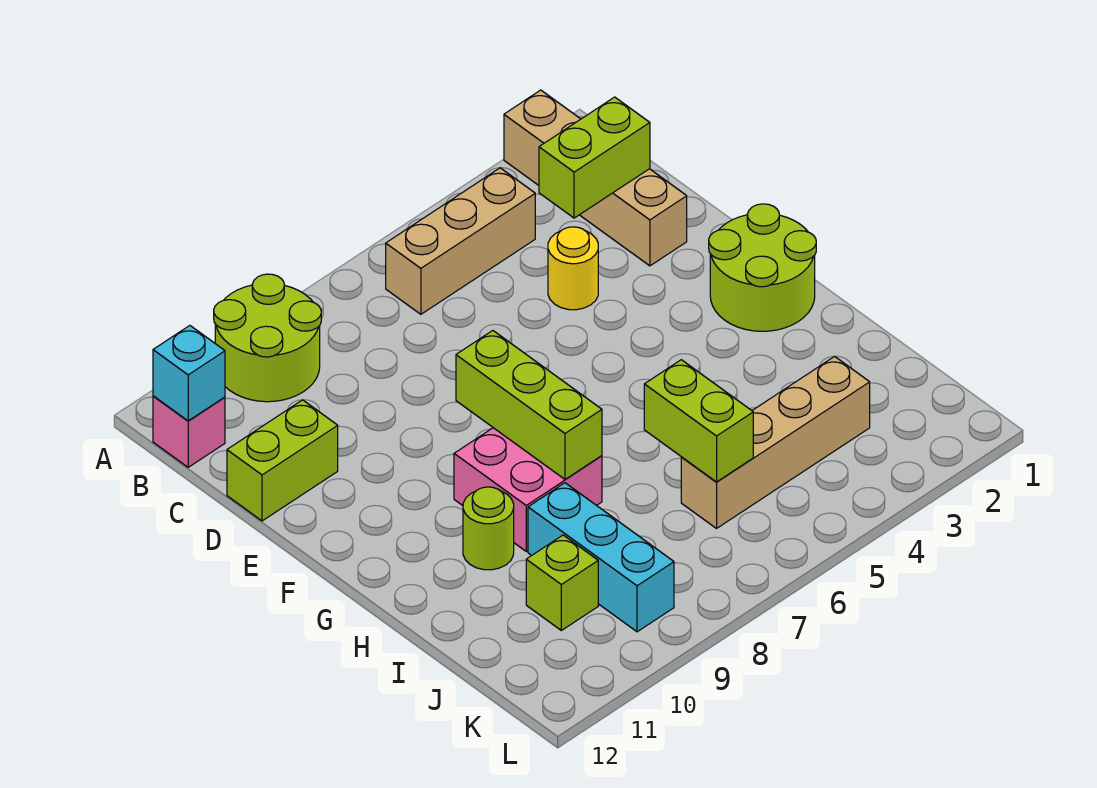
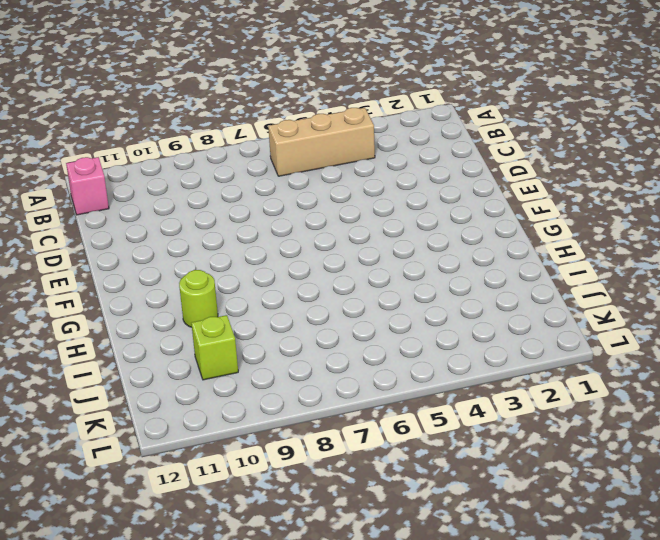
none -> tan brick A2:D2 level 1
none -> lime round brick A9:B10 level 1
none -> yellow round brick D4 level 1

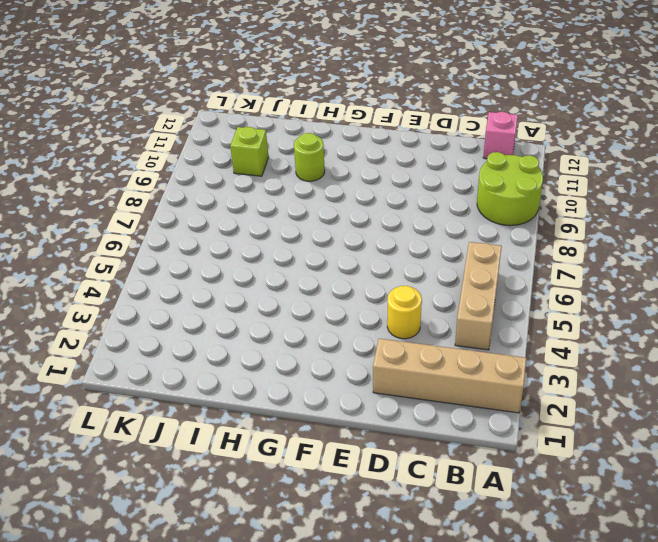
none -> lime brick D11:D12 level 1
none -> lime round brick F1:G2 level 1
none -> pink brick G8:H9 level 1

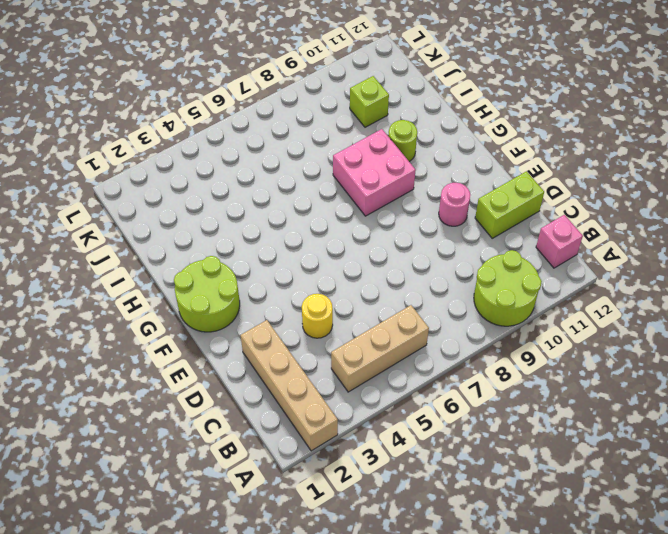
pink round brick E10 level 1 -> none
none -> cyan brick I9:K9 level 1
none -> tan brick J3:J6 level 1
none -> cyan brick B12 level 2

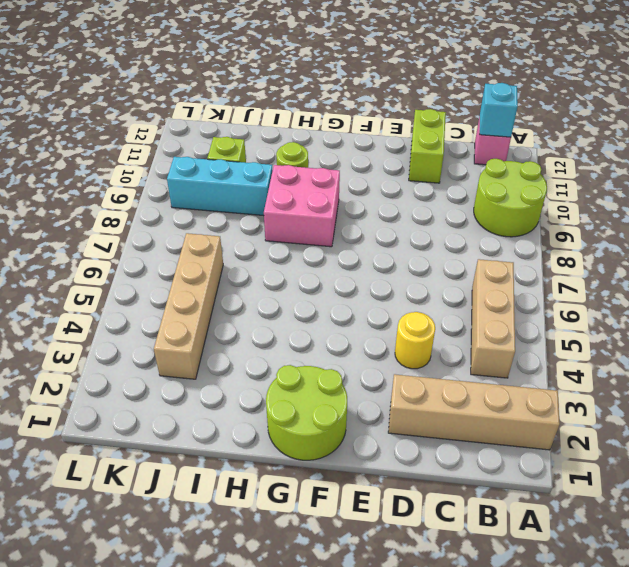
none -> lime brick C2:C3 level 2
none -> lime brick F8:H8 level 2
none -> lime brick I6:J6 level 2

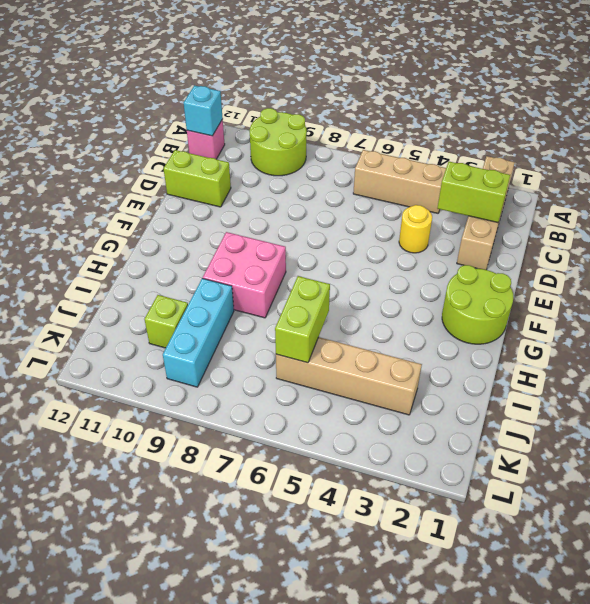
none -> lime round brick H10 level 1
none -> lime brick F8:H8 level 2

